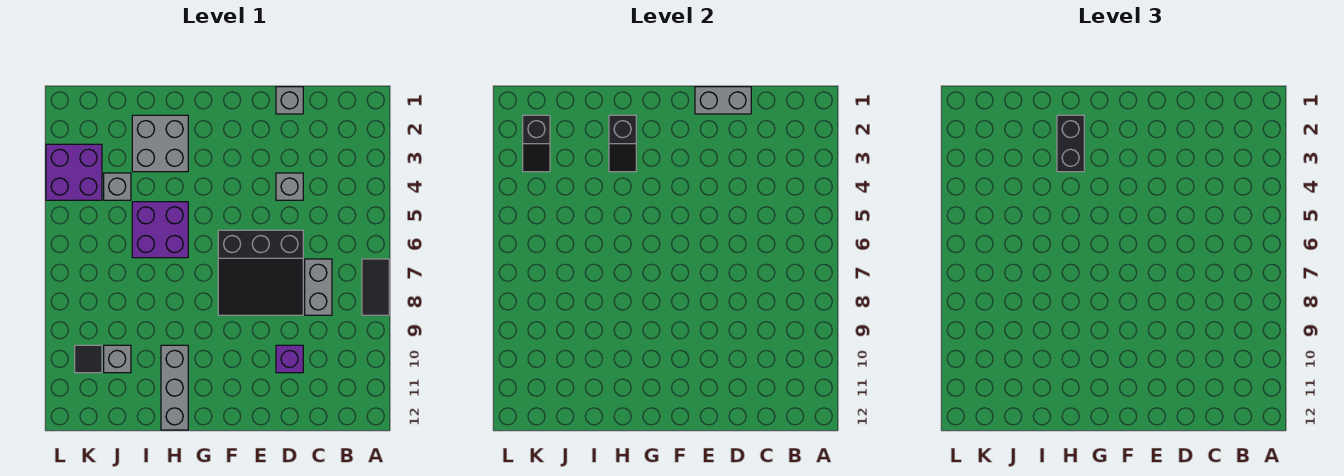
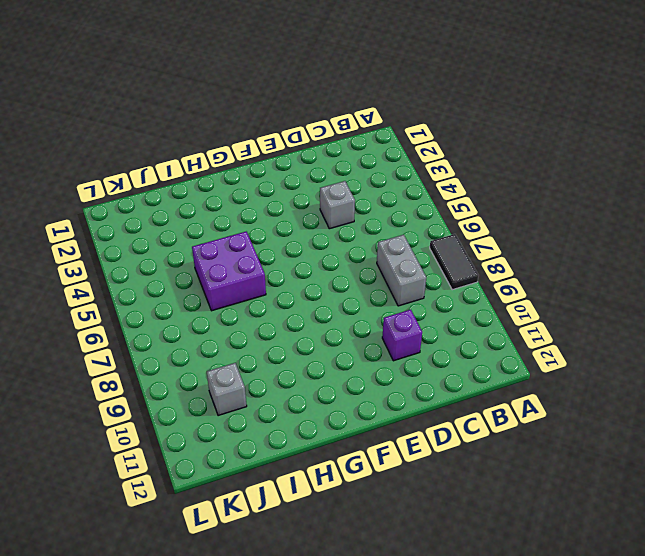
none -> grey brick D1 level 1
none -> black slope D6:F8 level 1 top 6
none -> grey brick H2:I3 level 1

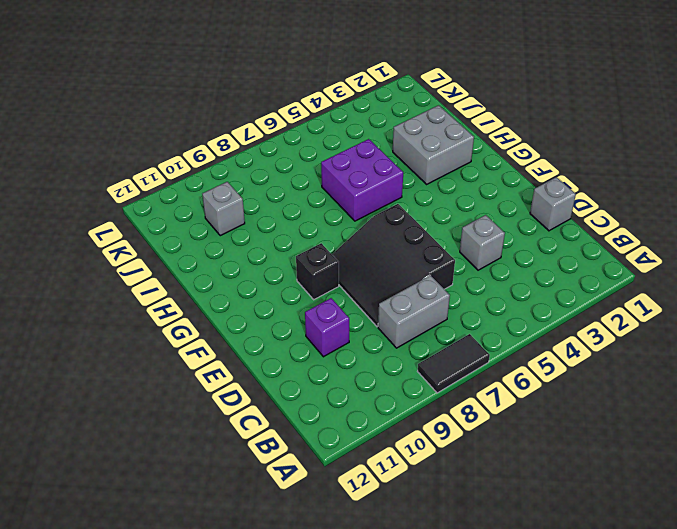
black brick F9 level 1 -> none
none -> grey brick H10:H12 level 1
none -> grey brick J4 level 1
none -> purple brick K3:L4 level 1

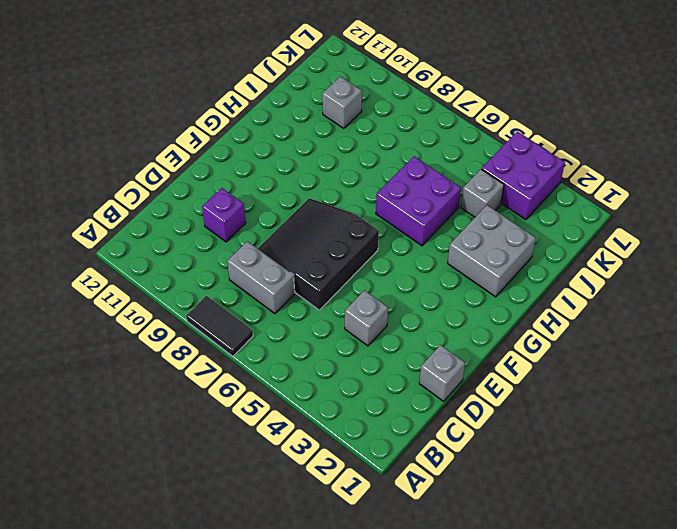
none -> grey brick H10:H12 level 1
none -> black tile K10 level 1
none -> grey brick D1:E1 level 2

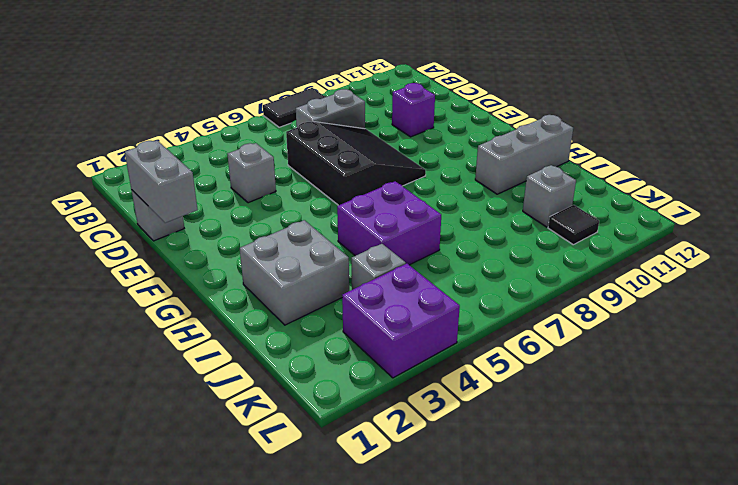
none -> black slope H2:H3 level 2 top 2
none -> black slope K2:K3 level 2 top 2
none -> black brick H2:H3 level 3

